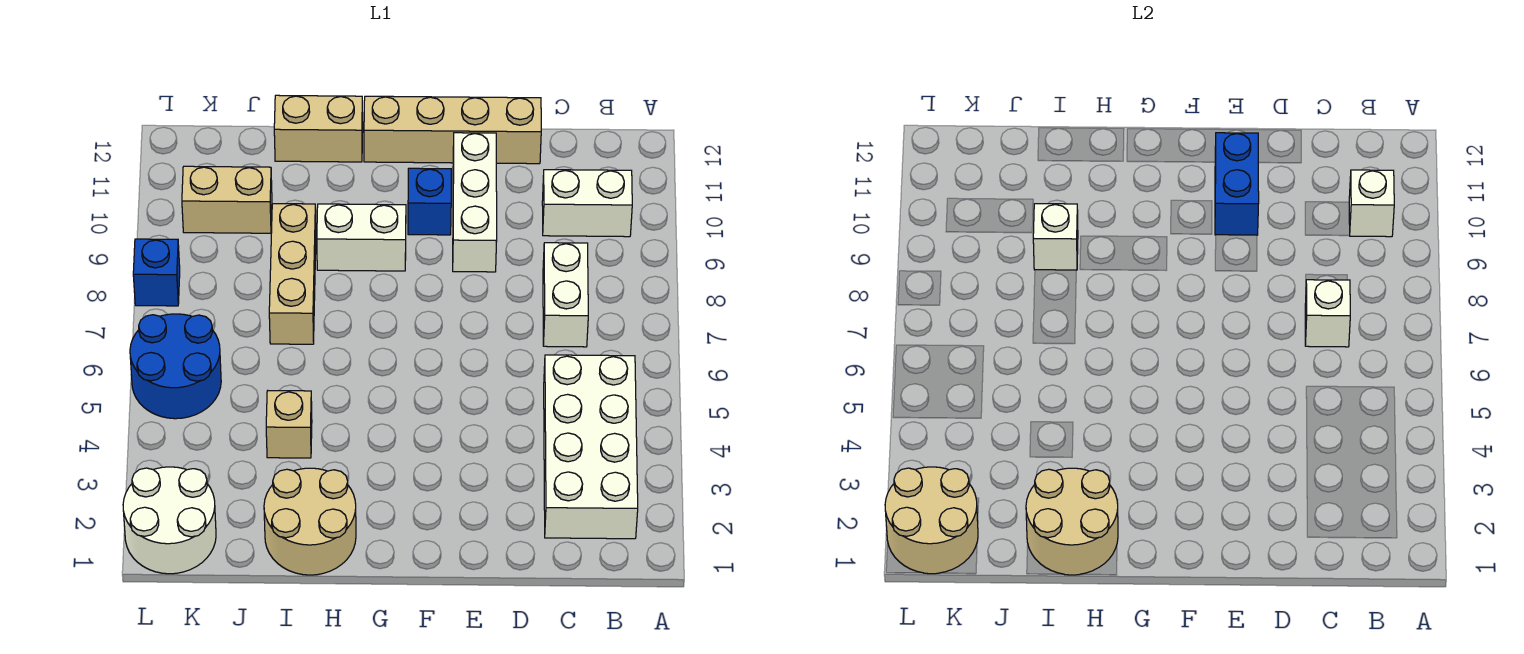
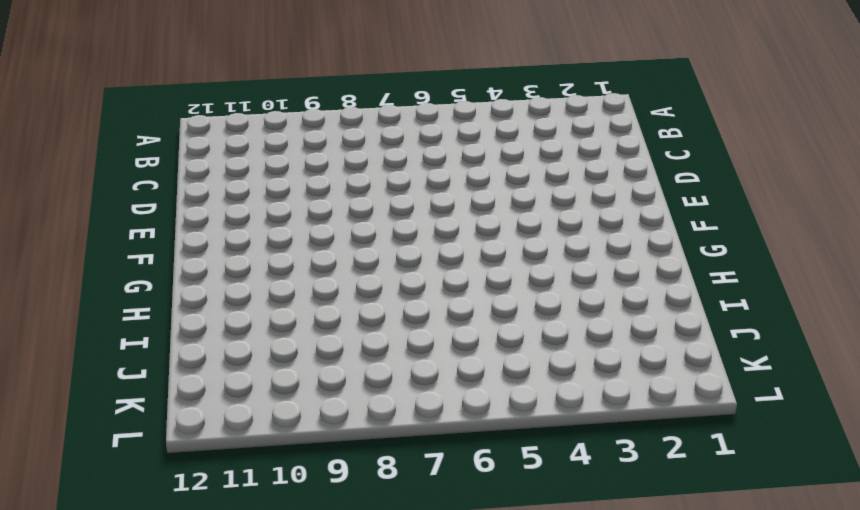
none -> white brick B2:C5 level 1
none -> white brick B10:C10 level 1
none -> white brick C7:C8 level 1

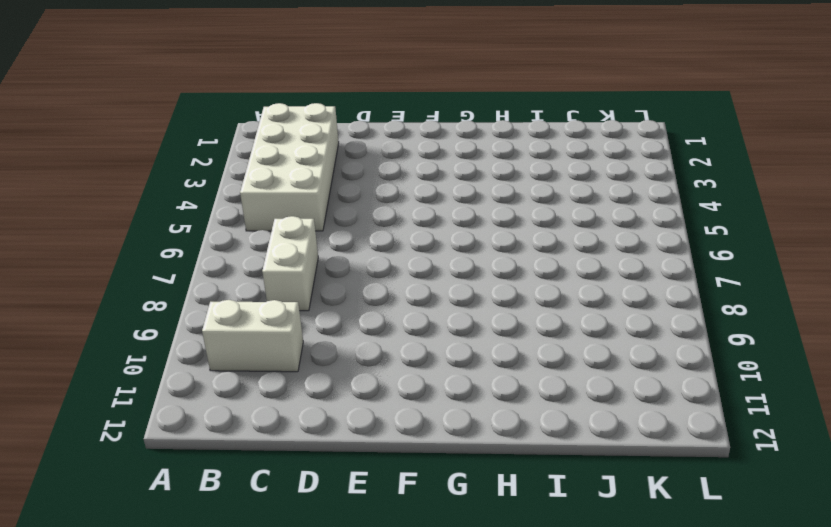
none -> tan brick D12:G12 level 1
none -> white brick E9:E11 level 1
none -> blue brick F10 level 1

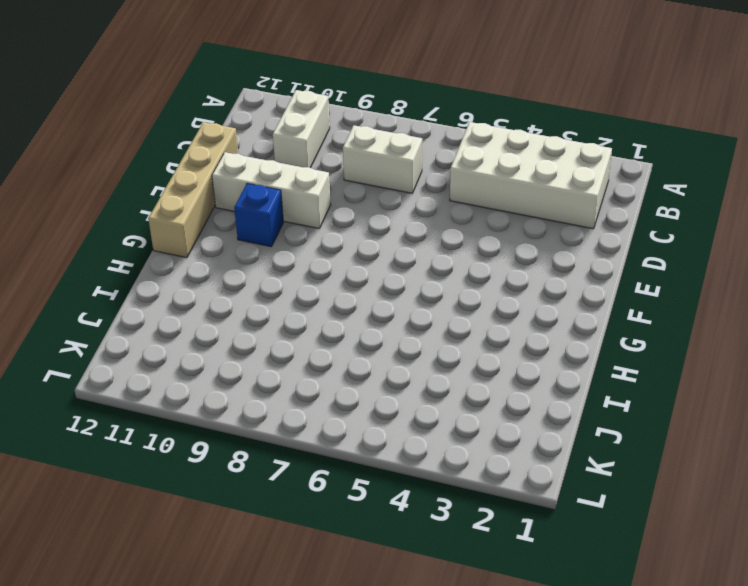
none -> white brick G9:H9 level 1
none -> tan round brick H1:I2 level 1
none -> tan brick H12:I12 level 1

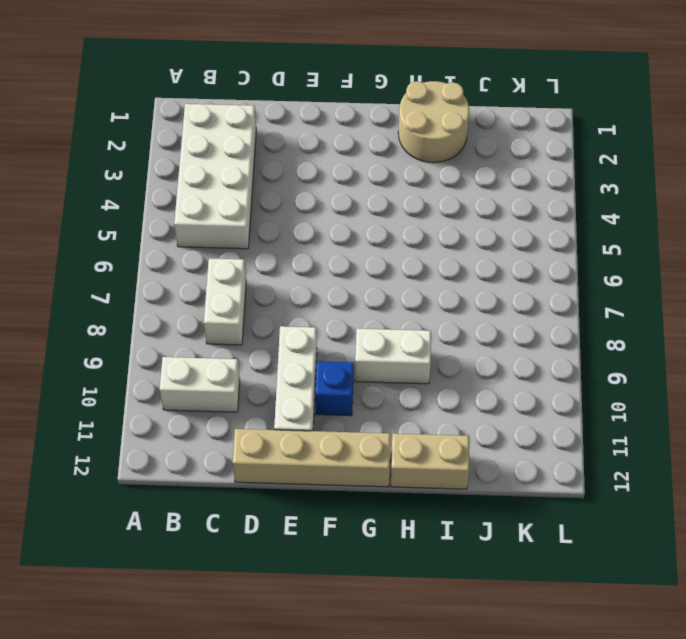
none -> tan brick I4 level 1
none -> tan brick I7:I9 level 1
none -> tan brick J10:K10 level 1

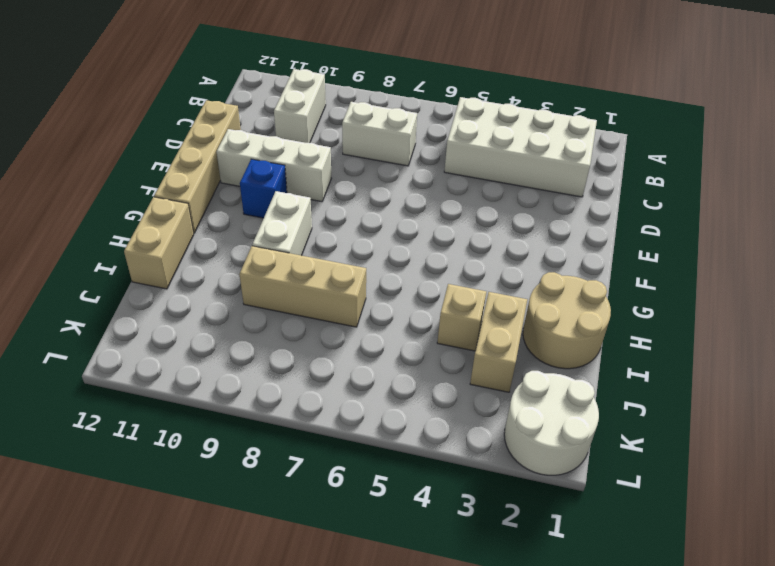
tan brick I3:J3 level 1 -> tan brick J10:K10 level 1
none -> blue round brick K5:L6 level 1
none -> blue brick L8 level 1
none -> white brick B10 level 2

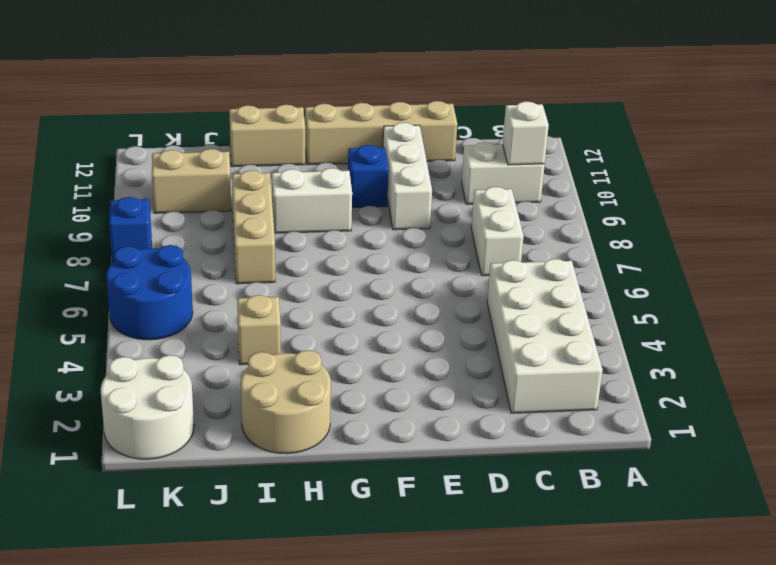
none -> white brick C7 level 2
none -> blue brick E10:E11 level 2
none -> tan round brick H1:I2 level 2

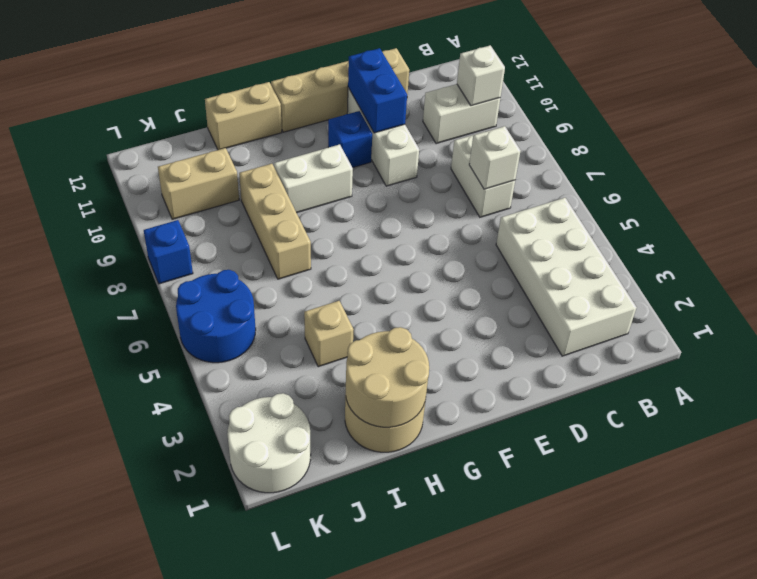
none -> white brick I9 level 2
none -> tan round brick K1:L2 level 2

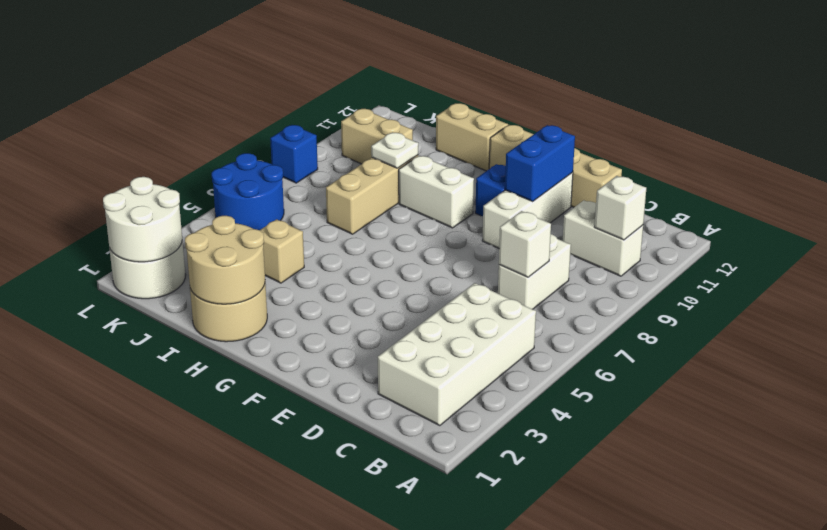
white plate I9 level 2 -> white brick I9 level 2
white round brick K1:L2 level 2 -> tan round brick K1:L2 level 2

